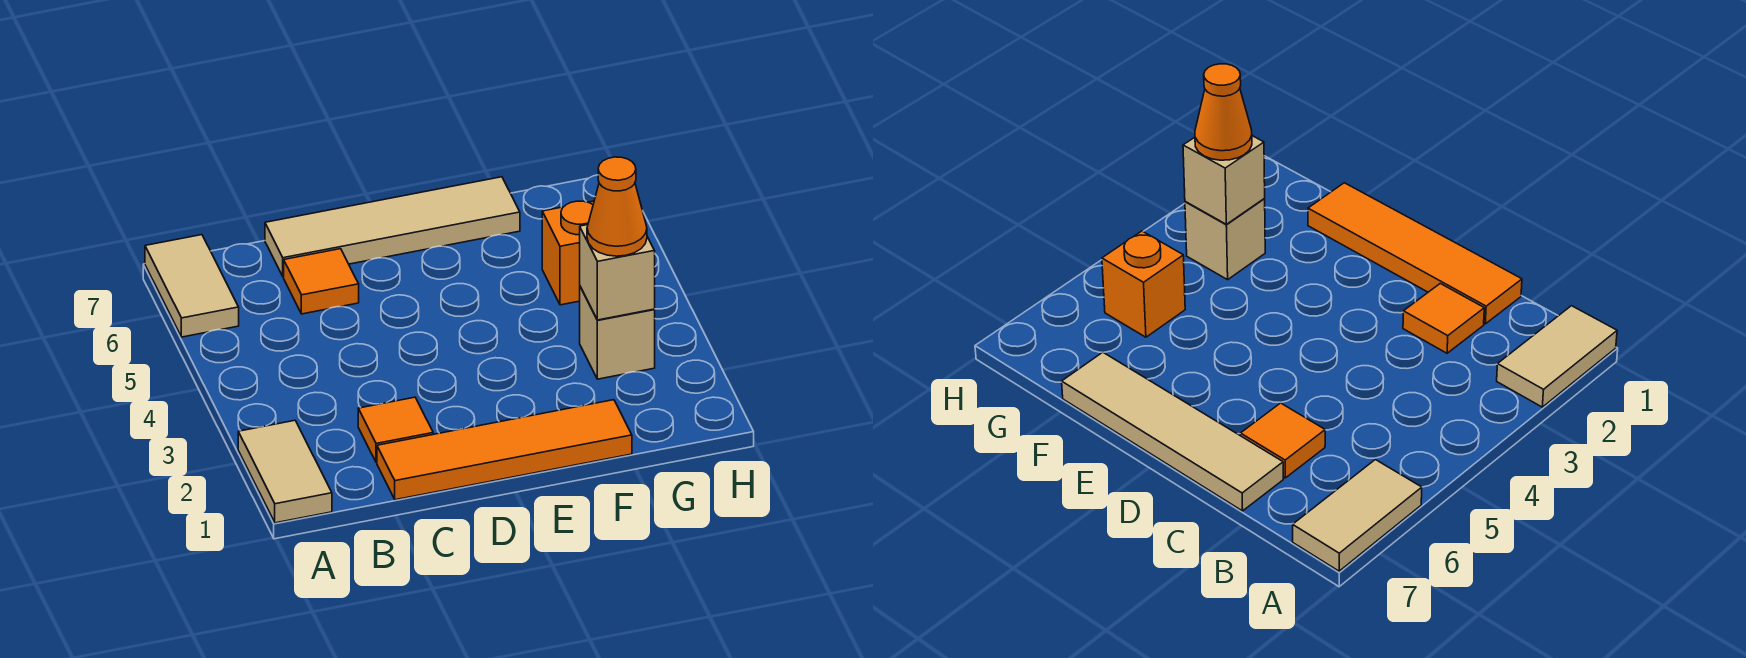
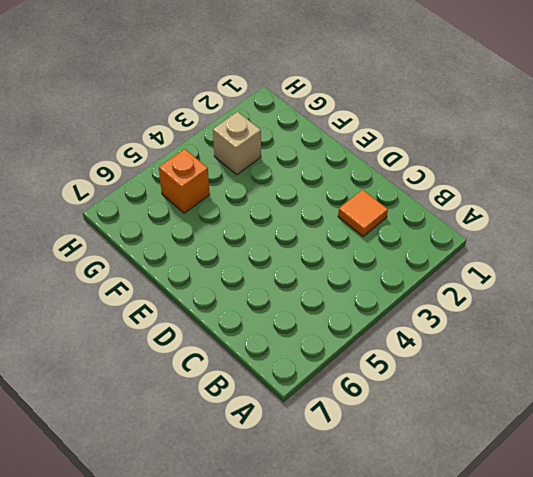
none -> tan tile A1:A2 level 1
none -> tan tile A6:A7 level 1

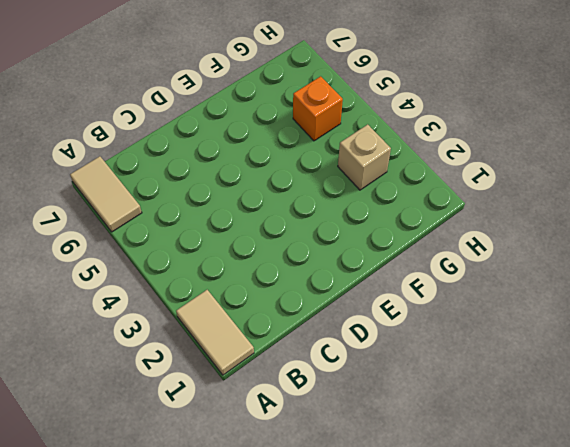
none -> orange tile C1:F1 level 1
none -> orange tile C2 level 1

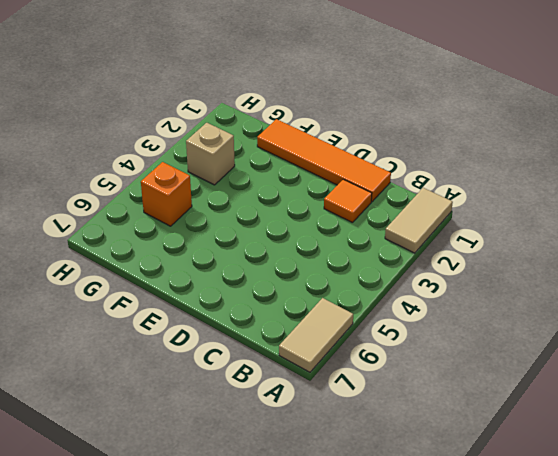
none -> orange tile C6 level 1
none -> tan tile C7:F7 level 1

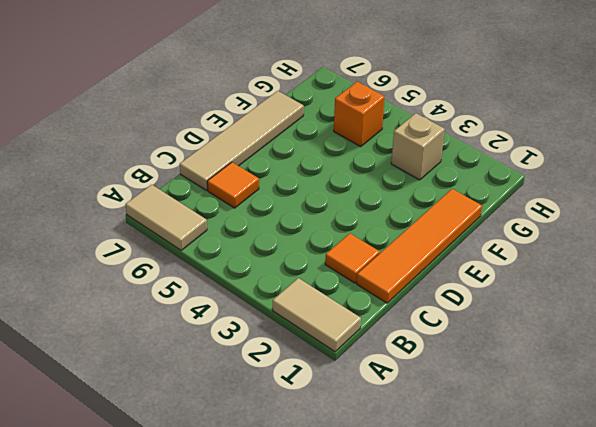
none -> tan brick G3 level 2
none -> orange cone G3 level 3

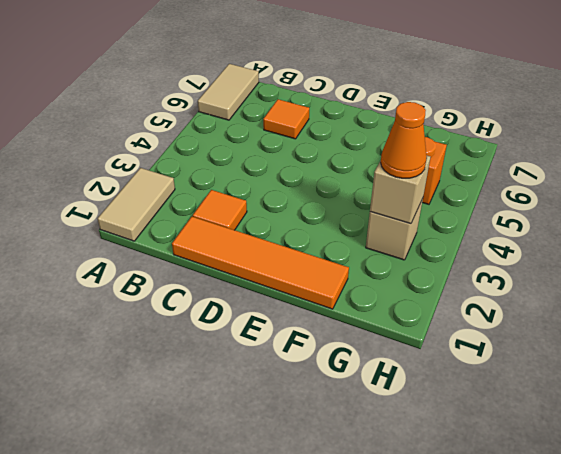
none -> tan tile C7:F7 level 1

